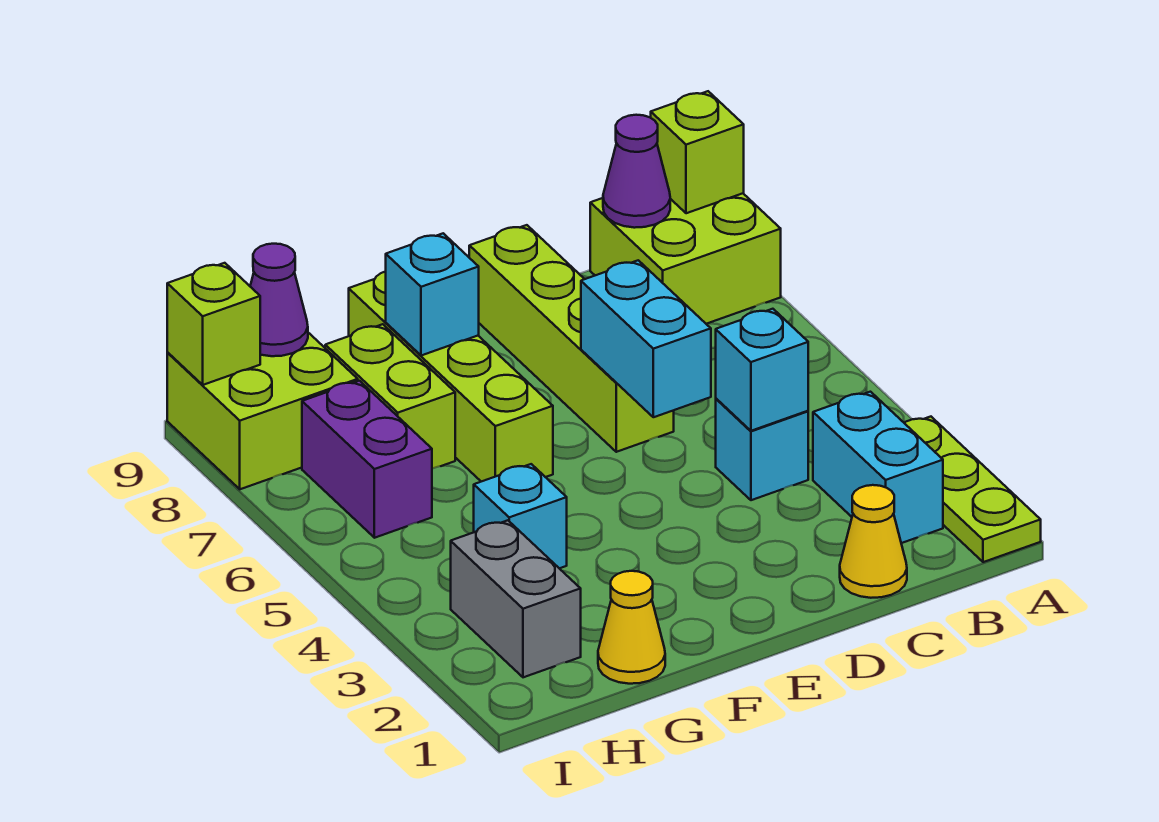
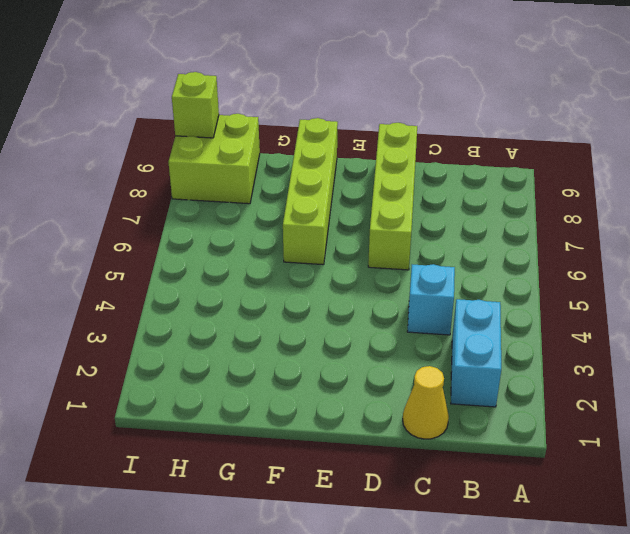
none -> lime plate A1:A3 level 1
none -> lime brick A8:B9 level 1
none -> yellow cone G1 level 1

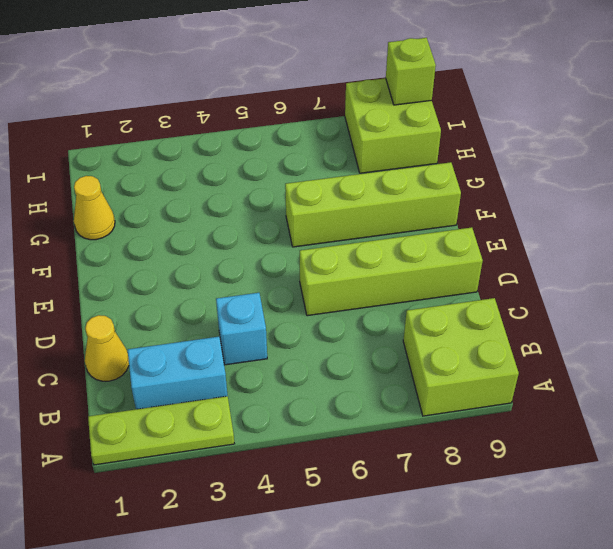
none -> cyan brick G4 level 1
none -> lime brick G7:G8 level 1
none -> grey brick H2:H3 level 1

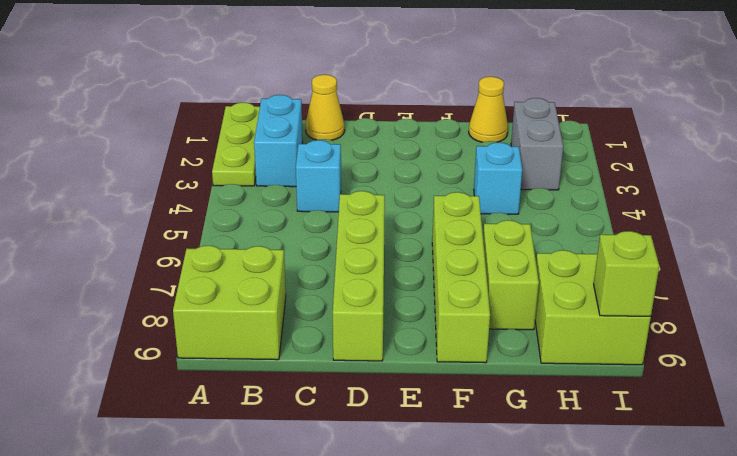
none -> purple brick H6:H7 level 1
none -> lime brick A9 level 2
none -> purple cone B9 level 2

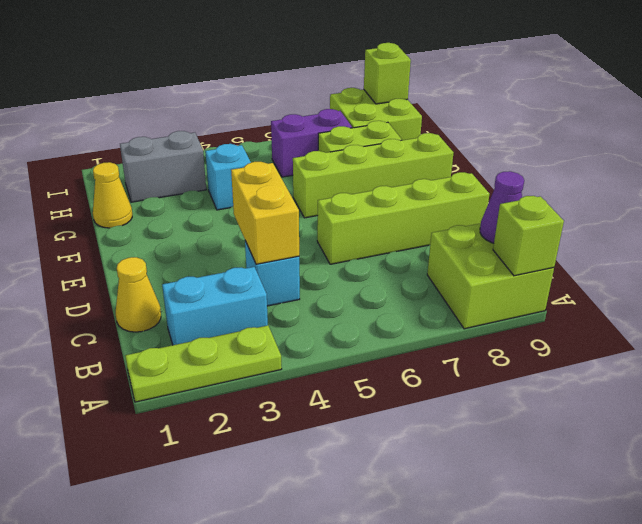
yellow brick C4:D4 level 2 -> cyan brick C4 level 2
none -> cyan brick D5:D6 level 2
none -> cyan brick F8 level 2
none -> purple cone H9 level 2

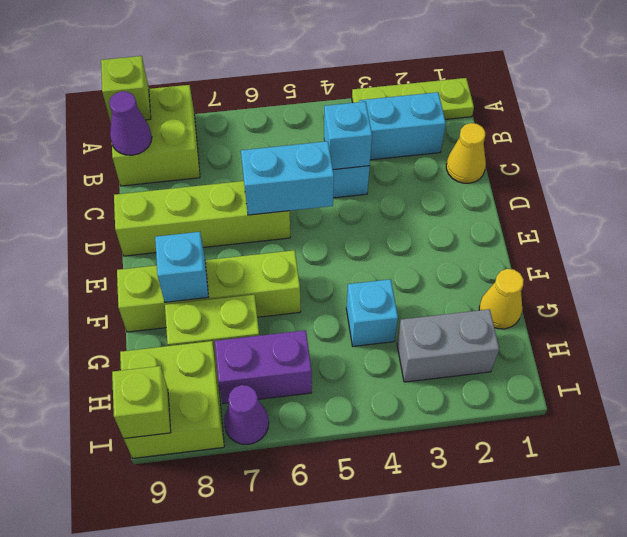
purple cone I7 level 1 -> purple cone H9 level 2

